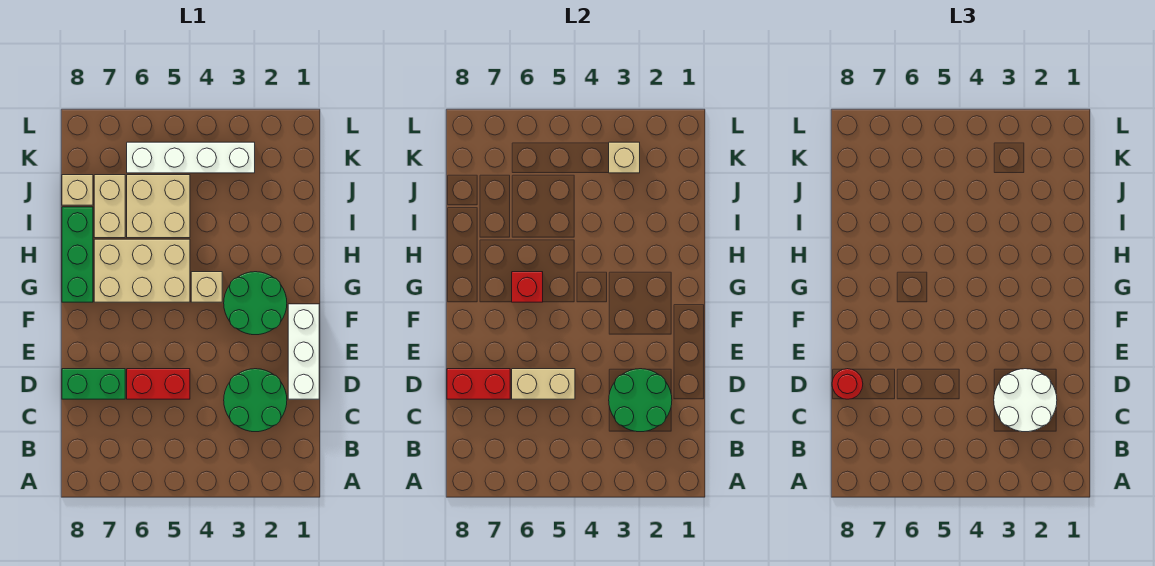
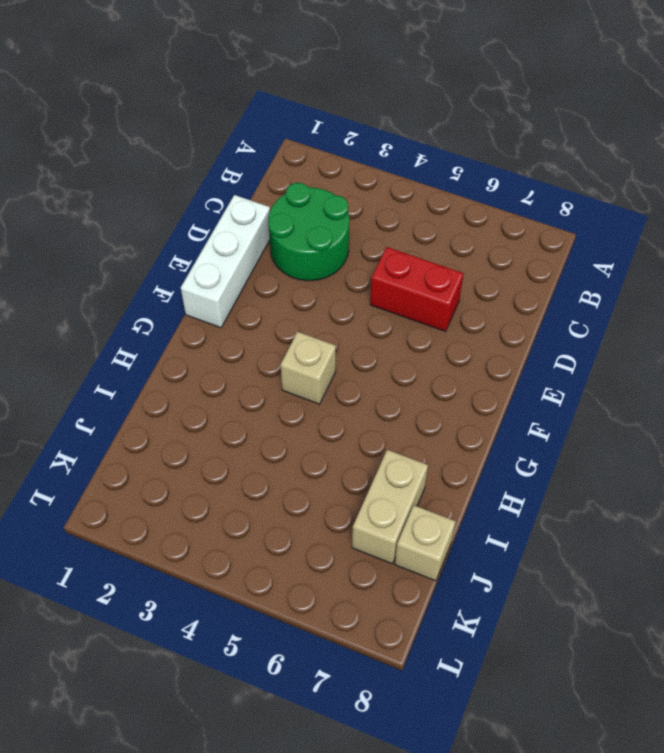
none -> green brick D7:D8 level 1
none -> green round brick F2:G3 level 1
none -> tan brick G5:H7 level 1

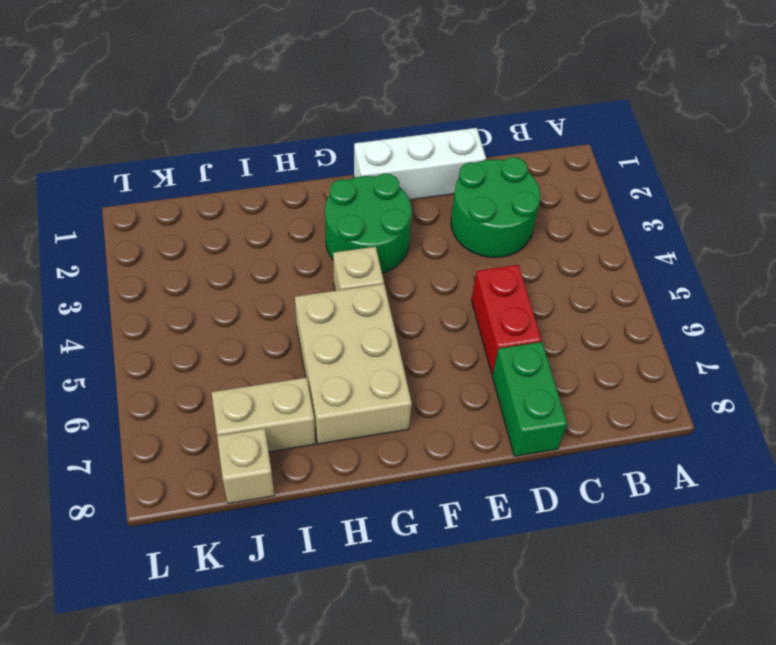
none -> green brick G8:I8 level 1
none -> tan brick I5:J6 level 1
none -> white brick K3:K6 level 1

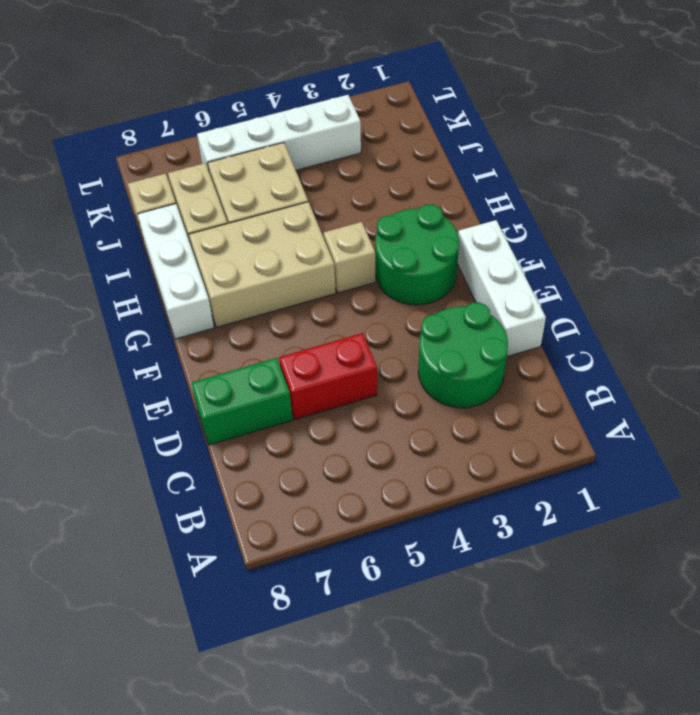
white brick G8:I8 level 1 -> green brick G8:I8 level 1
none -> green round brick C2:D3 level 2
none -> tan brick D5:D6 level 2
none -> red brick D7:D8 level 2

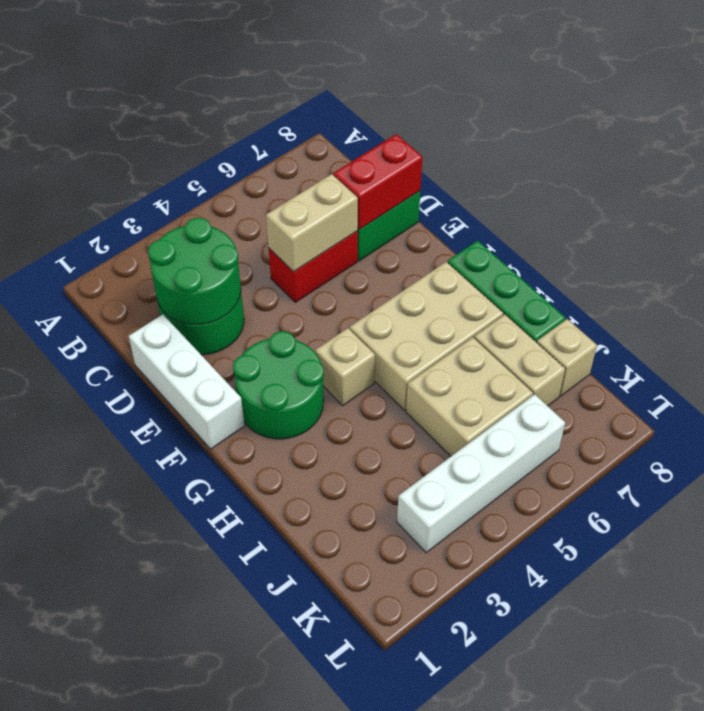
none -> red brick G6 level 2
none -> tan brick K3 level 2
none -> white round brick C2:D3 level 3

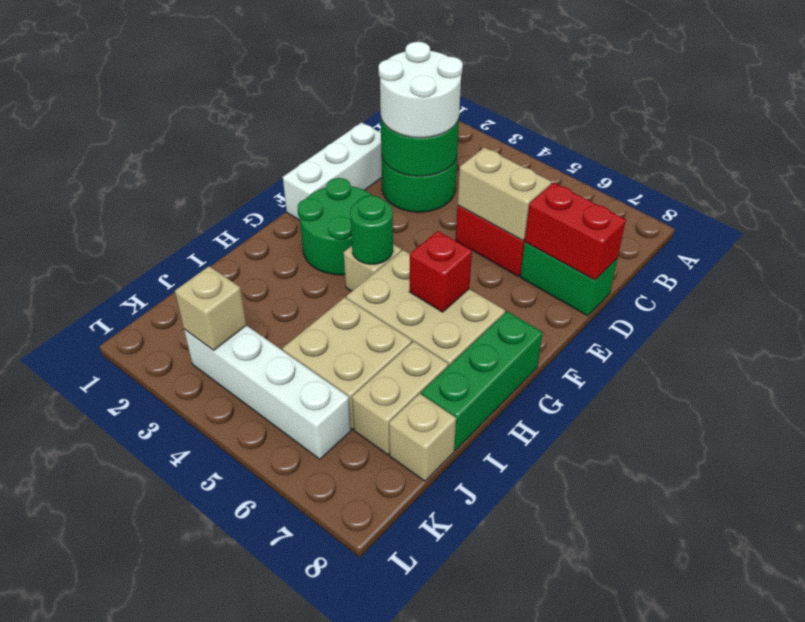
green round brick G4 level 2 -> none
none -> red round brick D8 level 3

